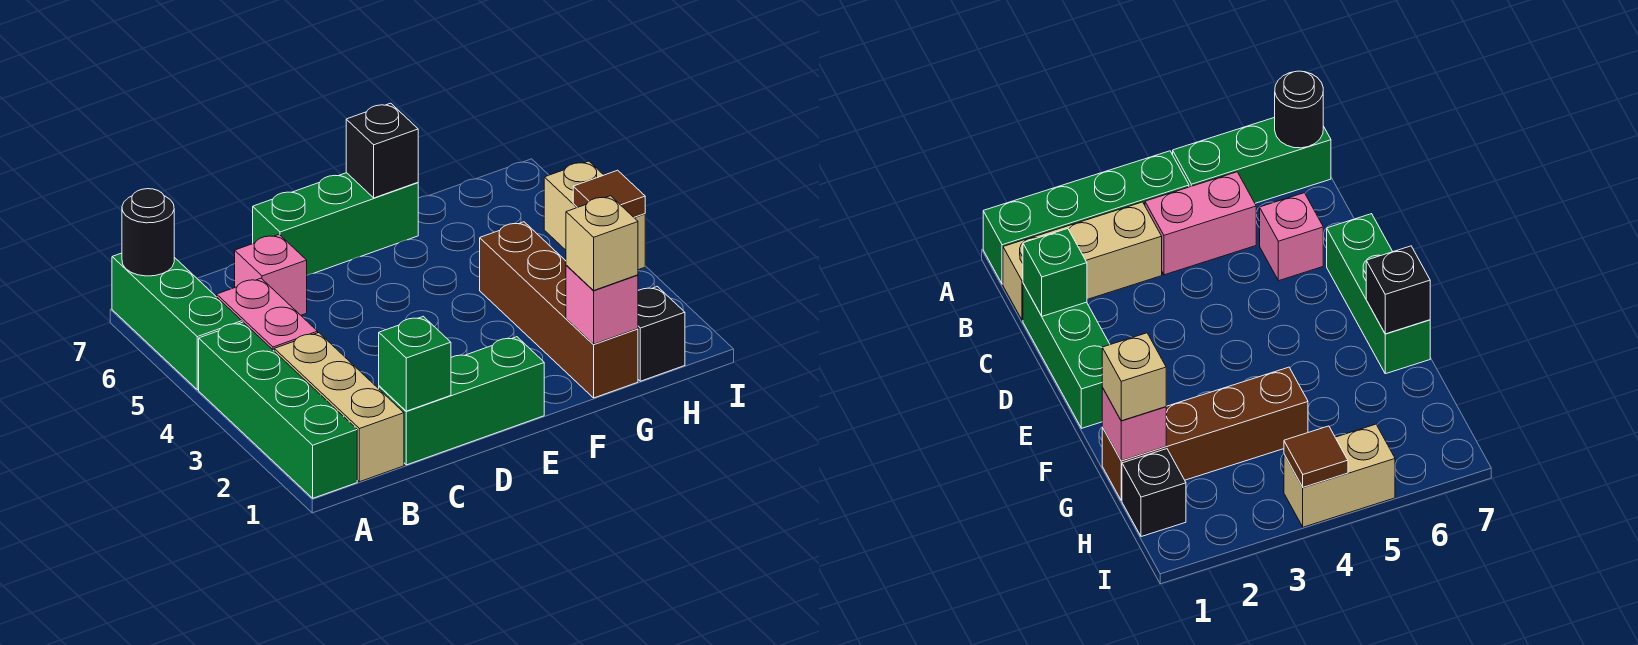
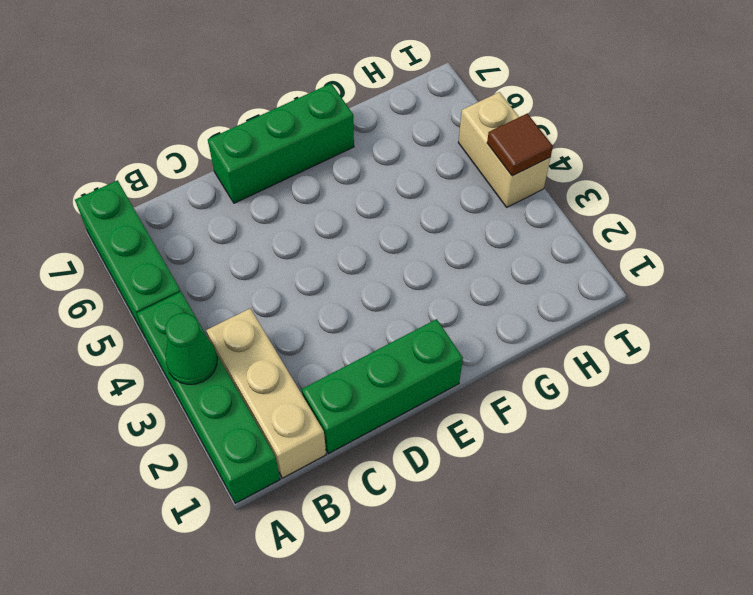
green cone A3 level 2 -> none
none -> pink brick B4:B5 level 1
none -> pink brick C6 level 1
none -> brown brick G1:G4 level 1

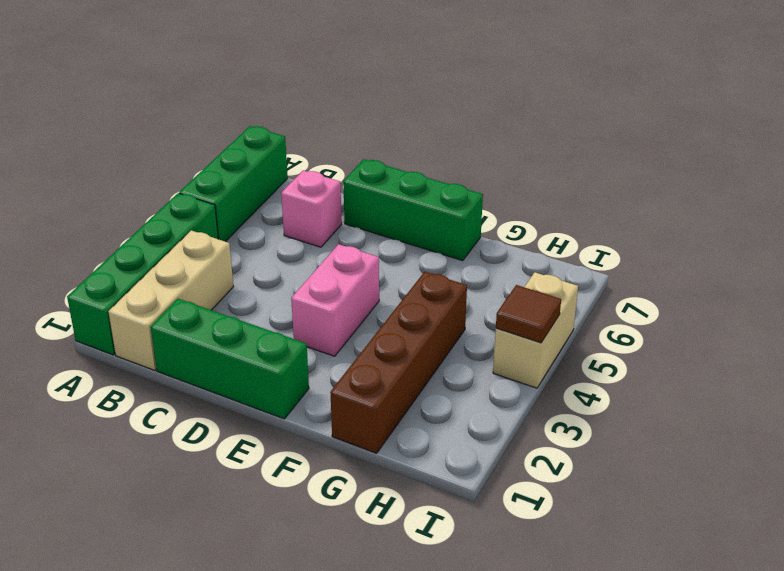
pink brick E3:E4 level 1 -> pink brick B4:B5 level 1
none -> black brick H1 level 1
none -> black round brick A7 level 2
none -> green brick C1 level 2

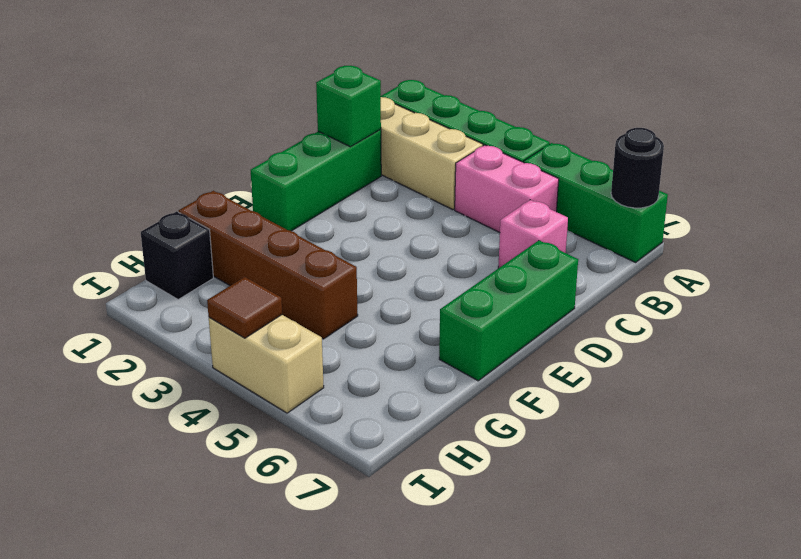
none -> black brick F7 level 2
none -> pink brick G1 level 2
none -> tan brick G1 level 3

